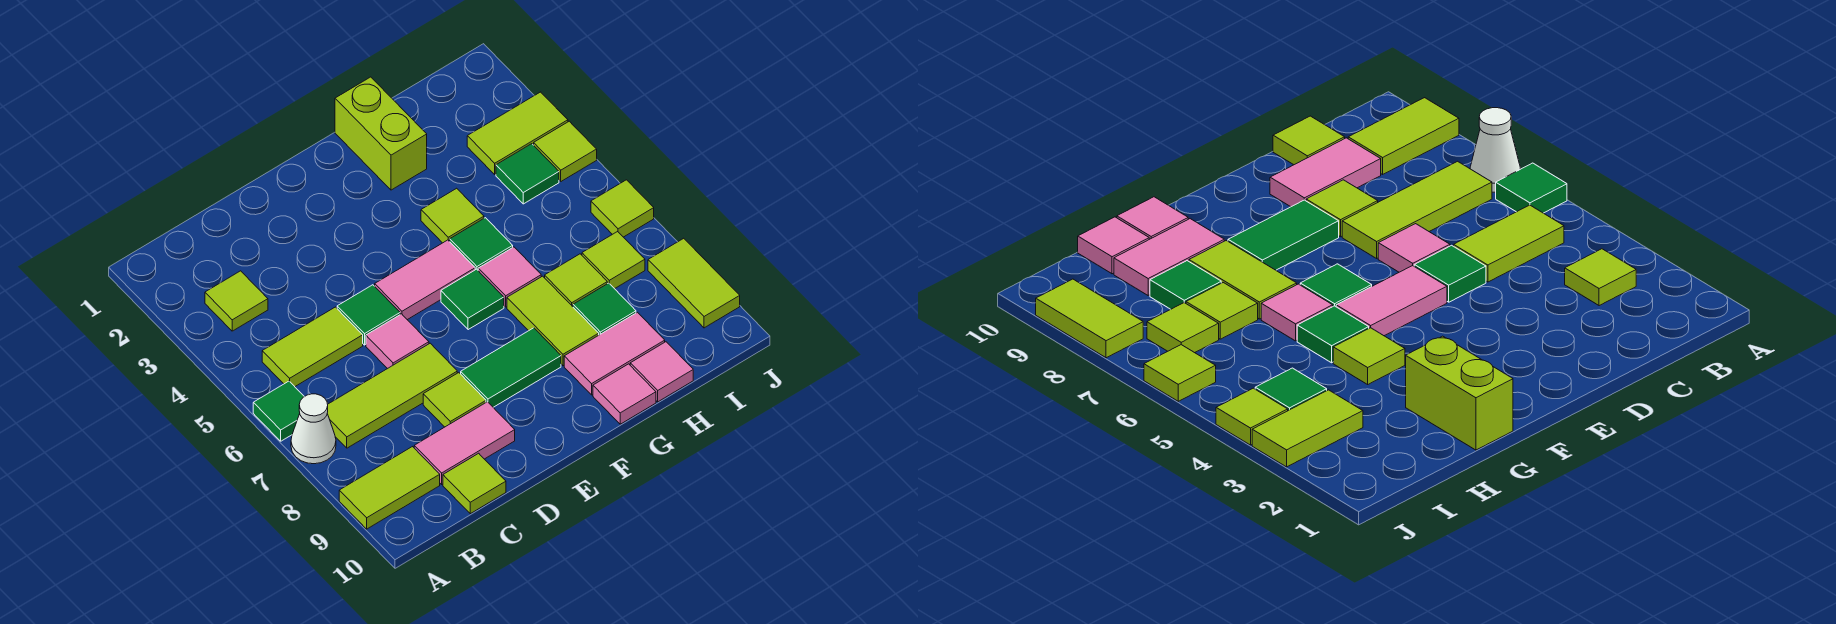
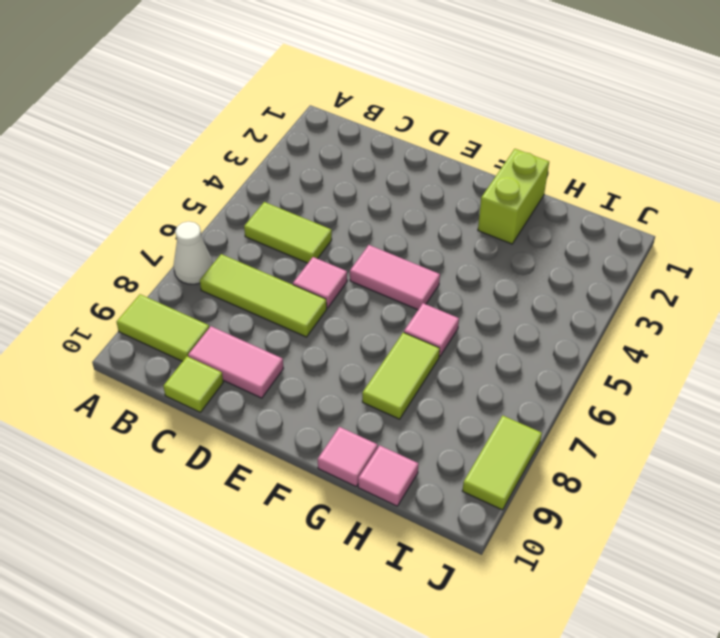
none -> green tile A6 level 1
none -> lime tile B3 level 1
none -> green tile D5 level 1
none -> lime tile D8 level 1

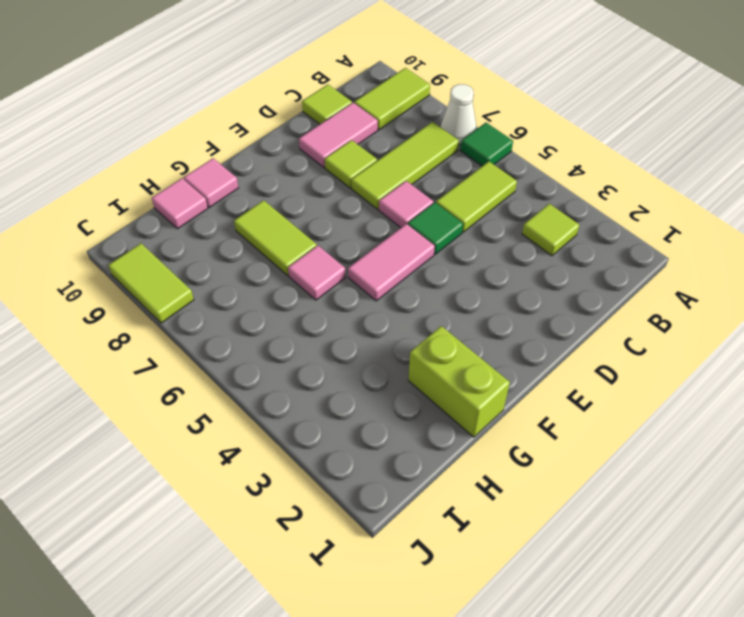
none -> green tile E8:F8 level 1
none -> green tile F6 level 1
none -> lime tile G4 level 1
none -> green tile G5 level 1

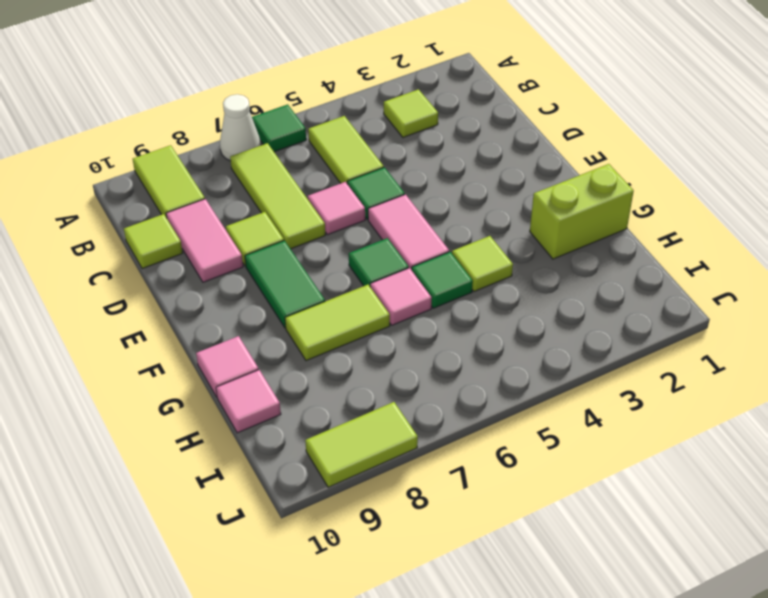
none -> pink tile G9:H9 level 1
none -> lime tile H7 level 1
none -> green tile H8 level 1
none -> lime tile I3:J3 level 1

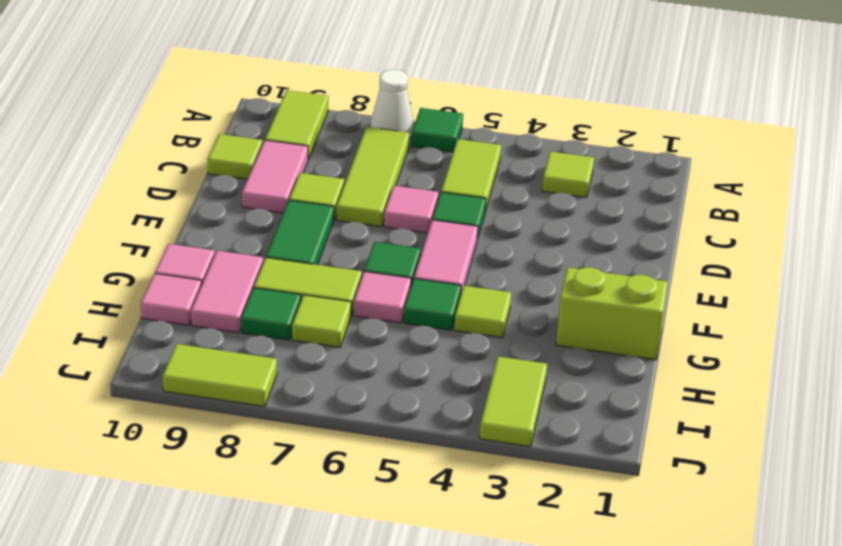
none -> green tile I4 level 1
none -> lime tile I7 level 1
none -> lime tile J4 level 1
none -> lime tile J6 level 1

